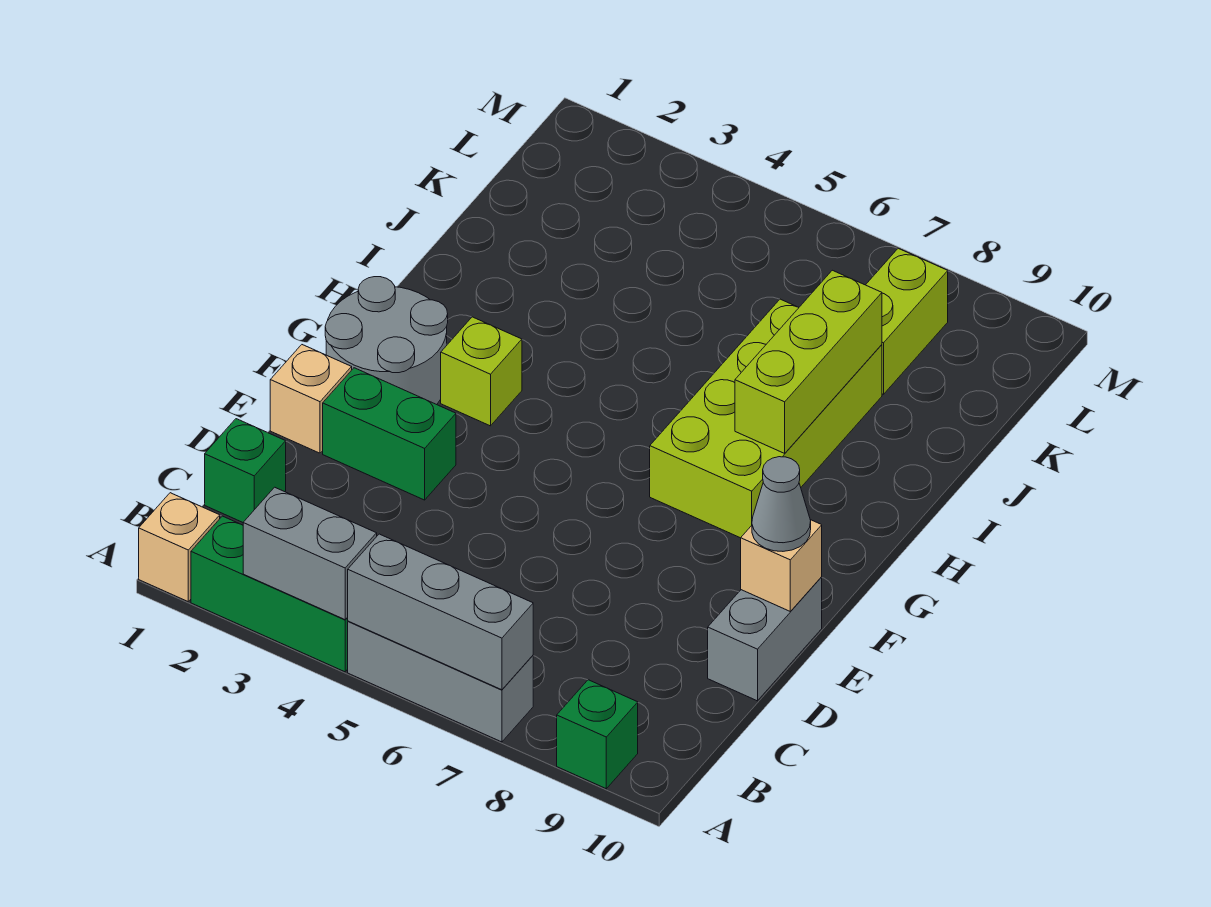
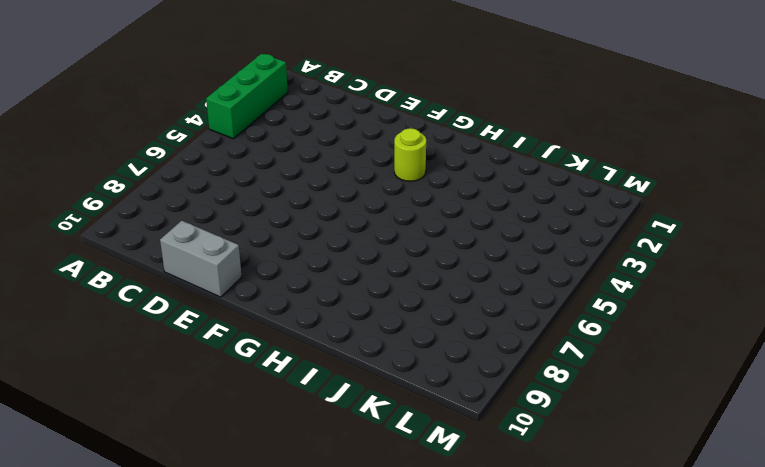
lime round brick G3 level 1 -> lime brick G3 level 1
none -> tan brick A1 level 1
none -> grey brick A5:A7 level 1
none -> green brick A9 level 1

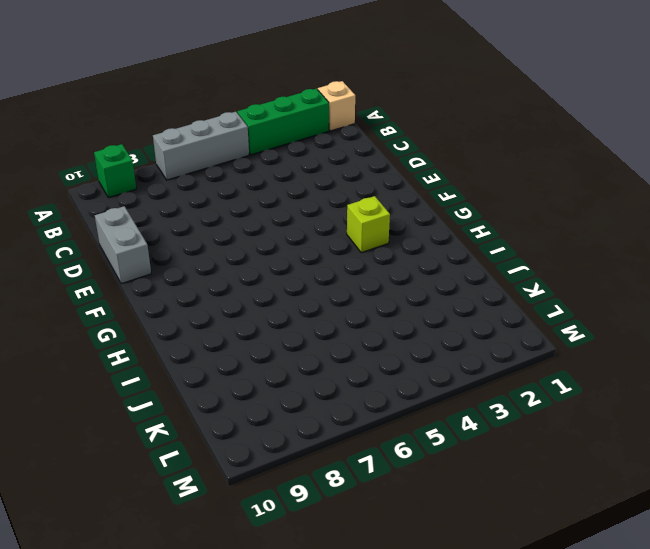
none -> green brick C1 level 1
none -> tan brick E1 level 1
none -> green brick E2:E3 level 1

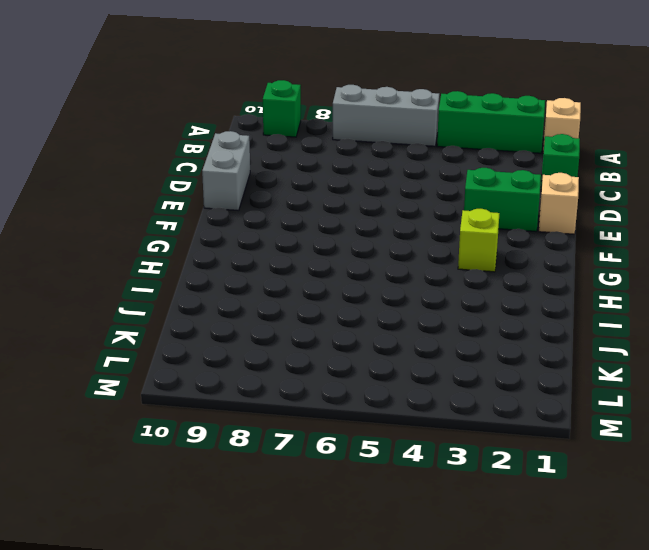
none -> grey round brick F1:G2 level 1
none -> lime brick G7:J8 level 1
none -> lime brick K8:L8 level 1

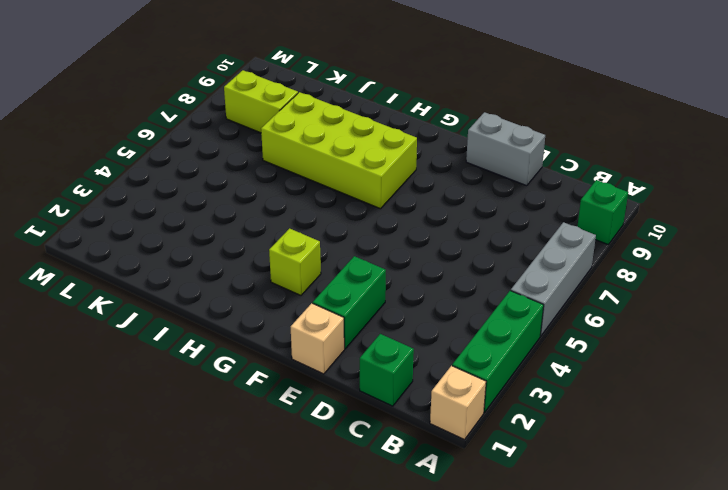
none -> grey round brick F1:G2 level 1
none -> grey brick A3:A4 level 2
none -> grey brick A5:A7 level 2

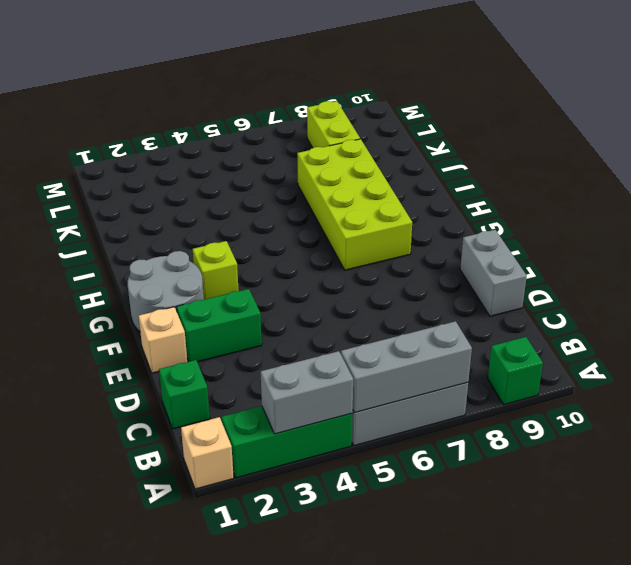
none -> tan brick E10 level 2
none -> lime brick H8:J8 level 2
none -> grey cone E10 level 3

